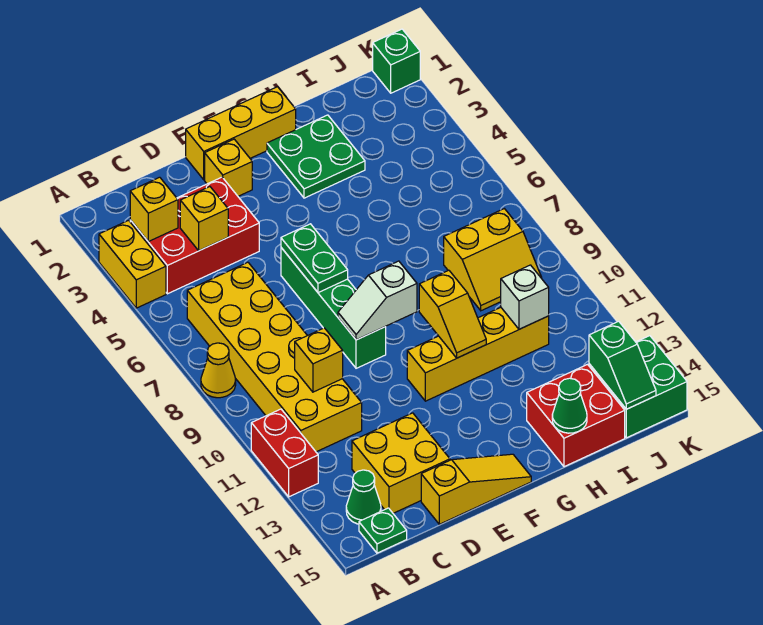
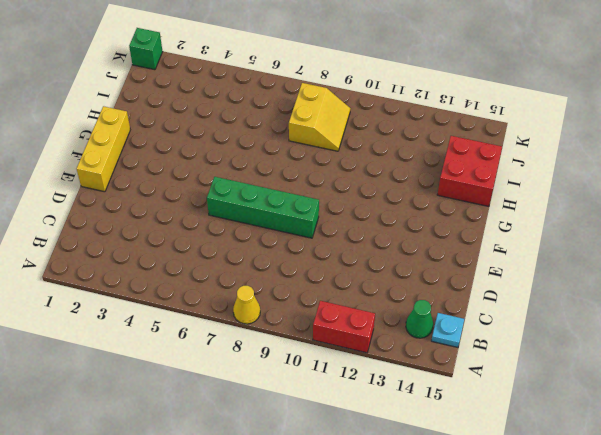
cyan plate B15 level 1 -> green plate B15 level 1
none -> yellow brick A3:A4 level 1
none -> red brick B3:D4 level 1
none -> yellow brick B6:C11 level 1

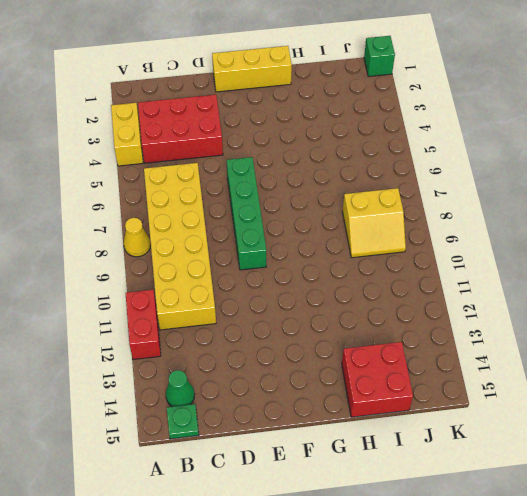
none -> yellow brick C13:D14 level 1
none -> yellow slope D15:F15 level 1 top D
none -> yellow brick E2 level 1

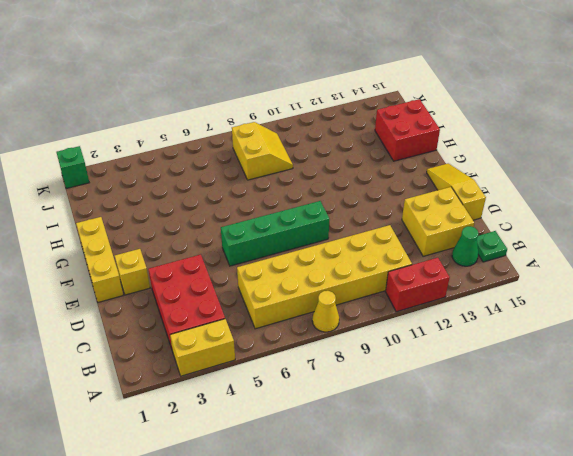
none -> yellow brick F11:I11 level 1
none -> green plate G2:H3 level 1
none -> green brick J14:K15 level 1

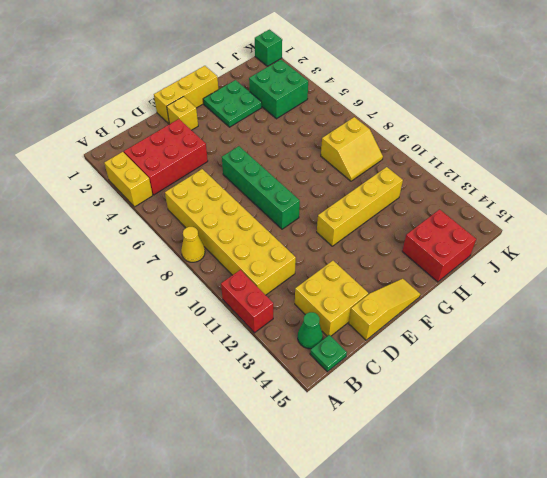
green brick I3:J4 level 1 -> green brick J14:K15 level 1
none -> yellow brick B3 level 2
none -> yellow brick C4 level 2
none -> yellow brick C10 level 2

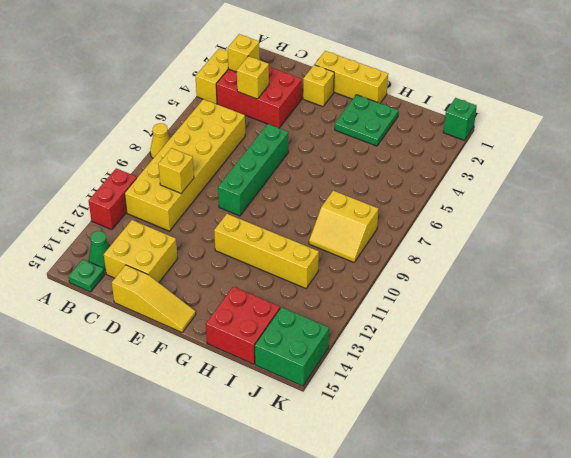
none -> green plate E6:E7 level 2
none -> white slope E9:F9 level 2 top F
none -> yellow slope G10:G11 level 2 top 10

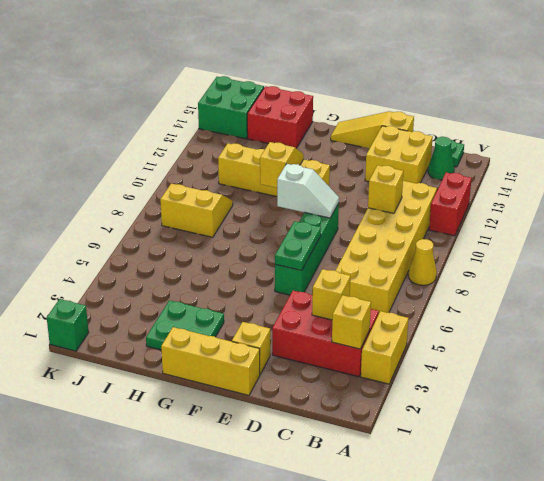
none -> green cone H15 level 2
none -> white brick I11 level 2
none -> green slope J14:J15 level 2 top 14

